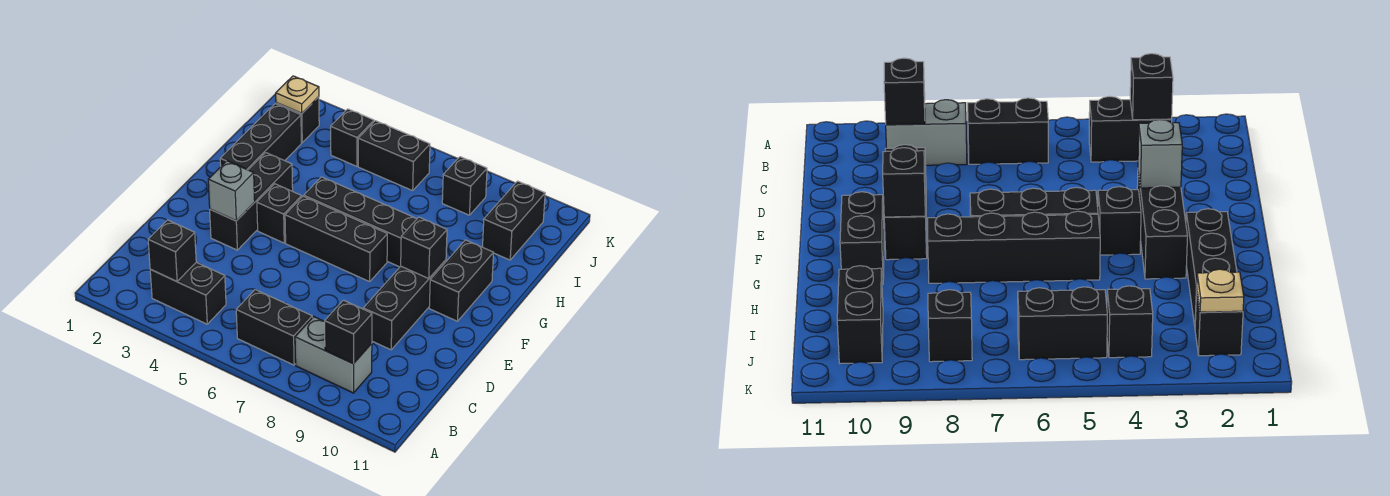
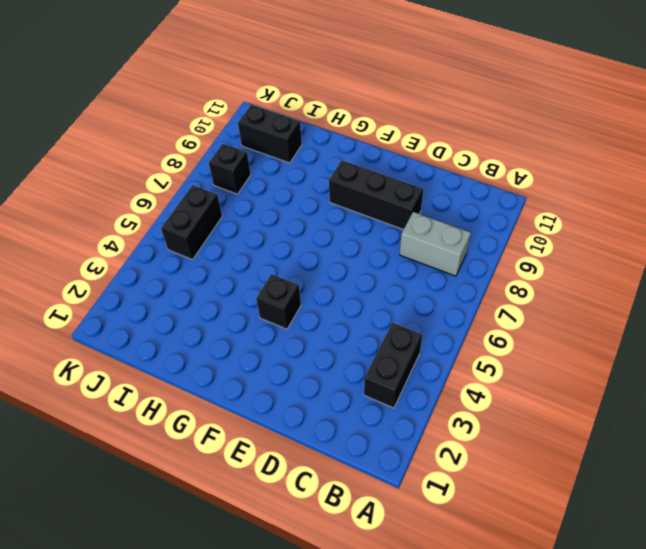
grey brick B8:C8 level 1 -> grey brick B8:B9 level 1
none -> black brick B6:B7 level 1
none -> black brick E3:G3 level 1
none -> black brick F5:F7 level 1

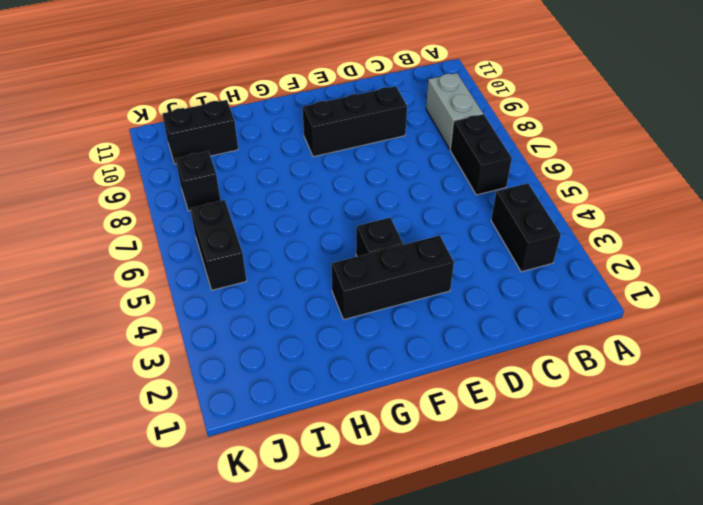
none -> black brick F5:F7 level 1
none -> black brick F10:G10 level 1
none -> black brick G2:I2 level 1

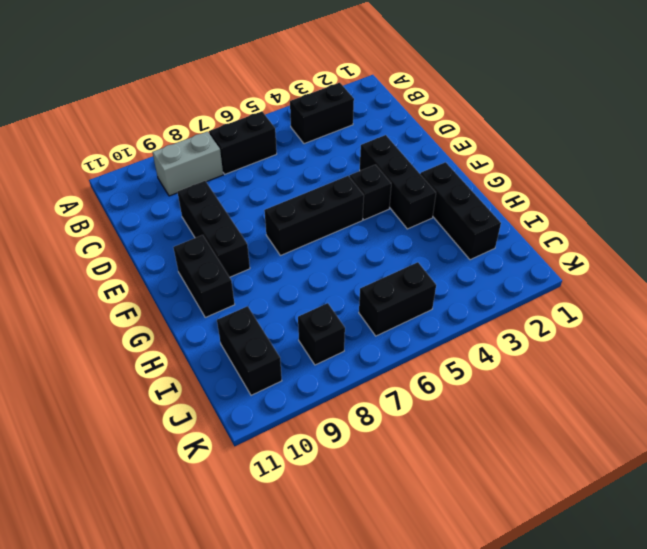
none -> black brick G5:G8 level 1
none -> black brick J2 level 1
none -> black brick J4 level 1

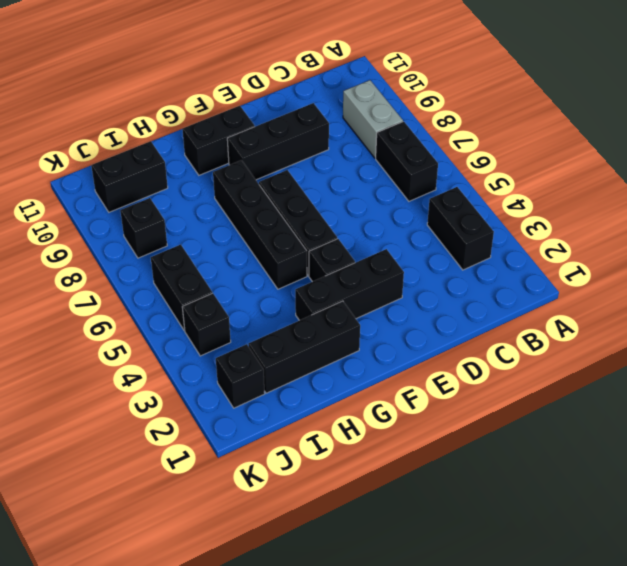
none -> black brick B3 level 2
none -> black brick B9 level 2
none -> grey brick E3 level 2

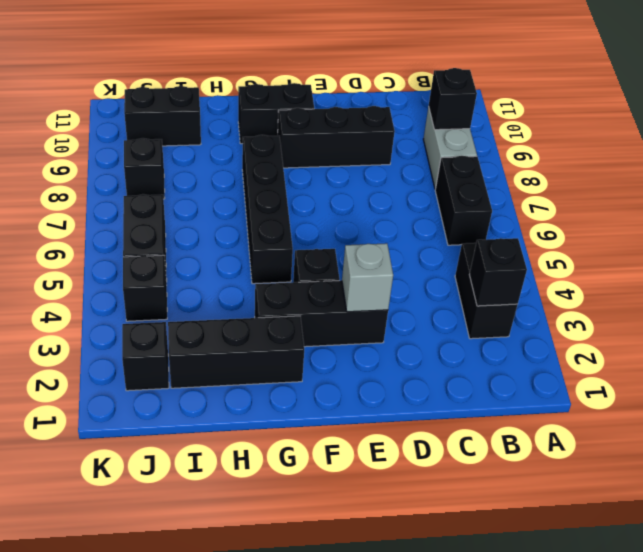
none -> black brick F5:F7 level 1
none -> black brick F9 level 2
none -> tan plate J2 level 2

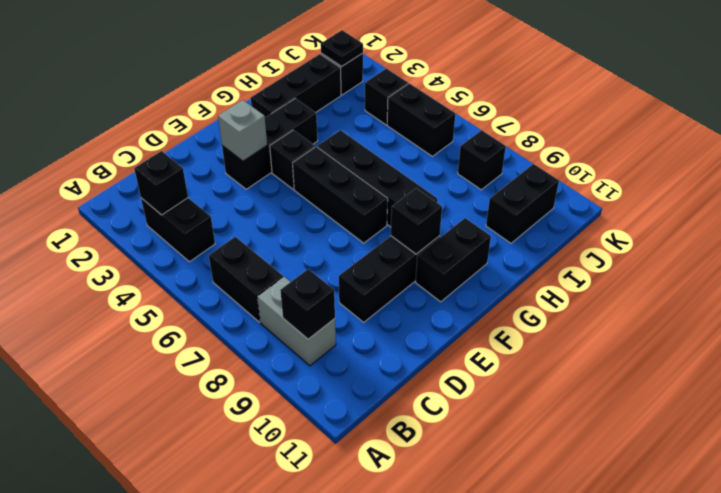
black plate J2 level 2 -> tan plate J2 level 2

